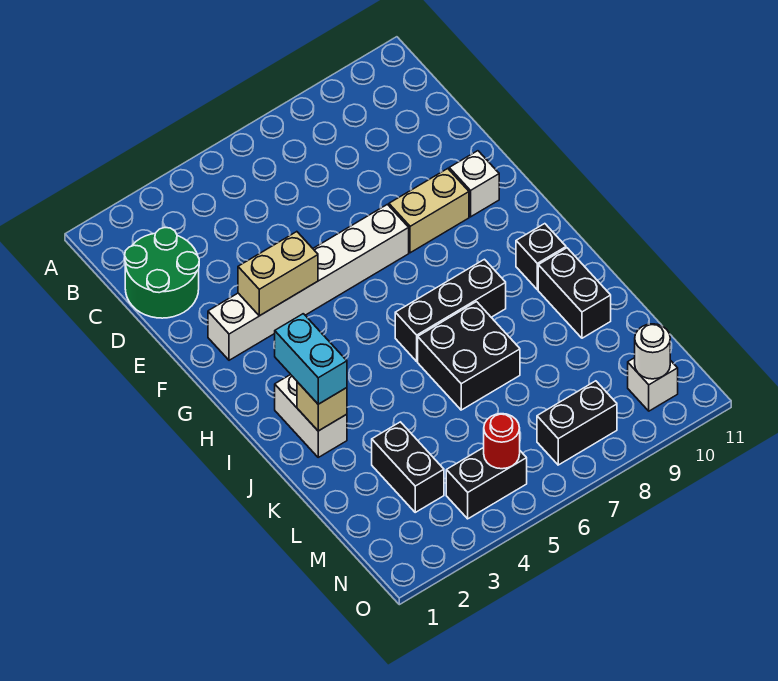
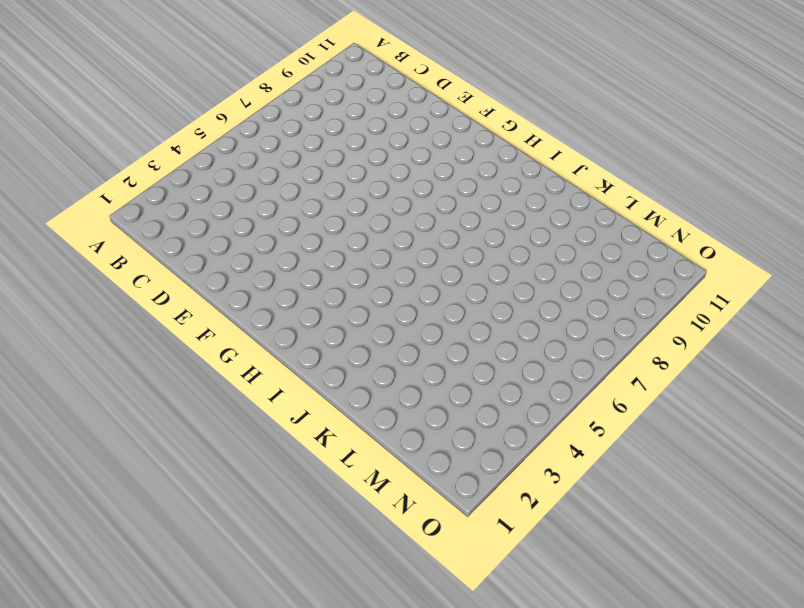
none -> green round brick C1:D2 level 1
none -> white brick F2:F7 level 1
none -> tan brick F8:F9 level 1

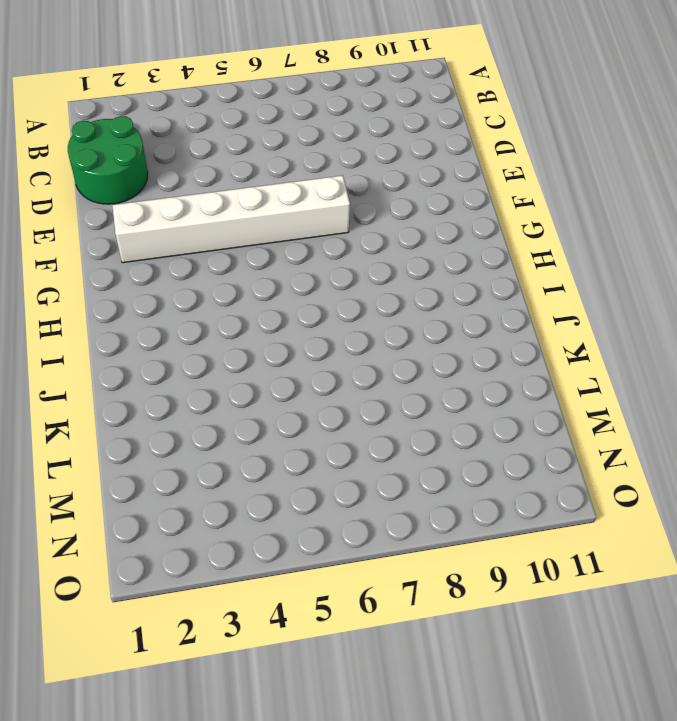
none -> tan brick F8:F9 level 1
none -> white brick F10 level 1
none -> white brick I2:J2 level 1

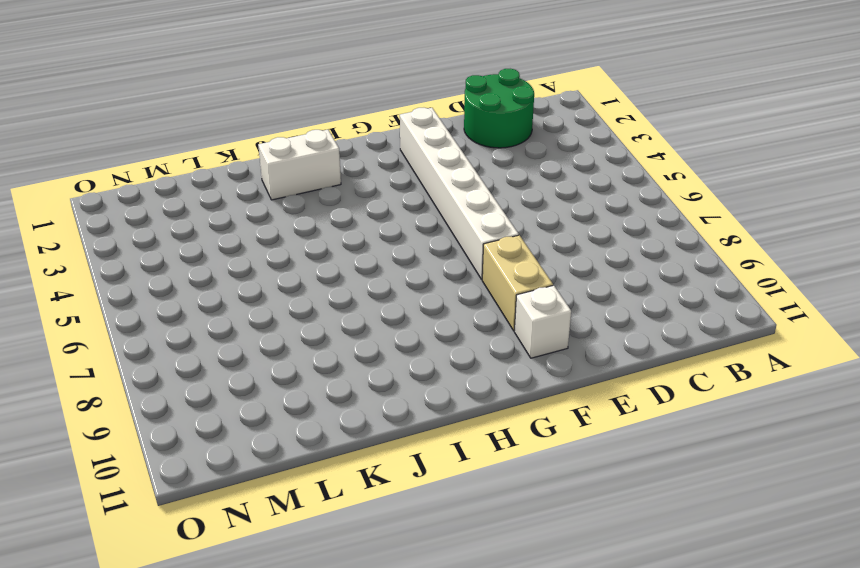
none -> black brick I6:I8 level 1
none -> black brick I10 level 1
none -> black brick J6:K7 level 1

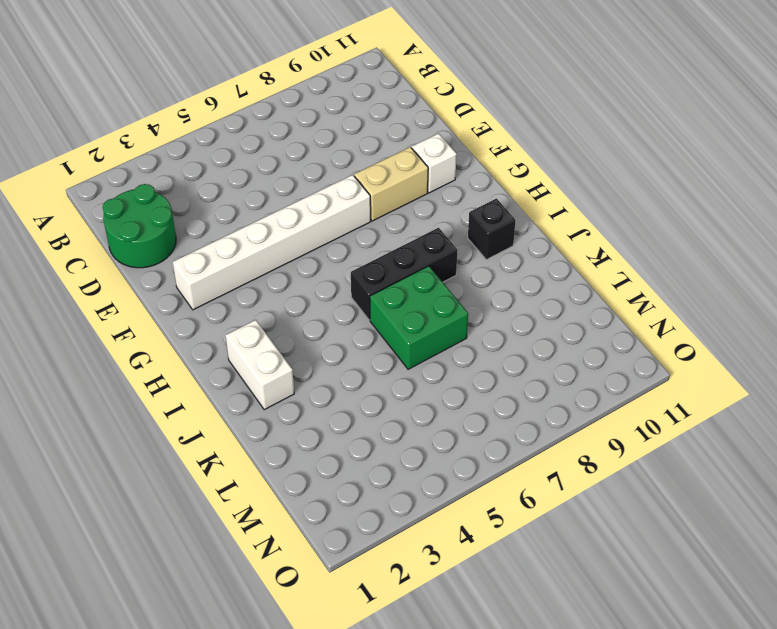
green brick J6:K7 level 1 -> black brick J6:K7 level 1
none -> black brick J10:K10 level 1
none -> black brick L3:M3 level 1
none -> black brick N4:N5 level 1

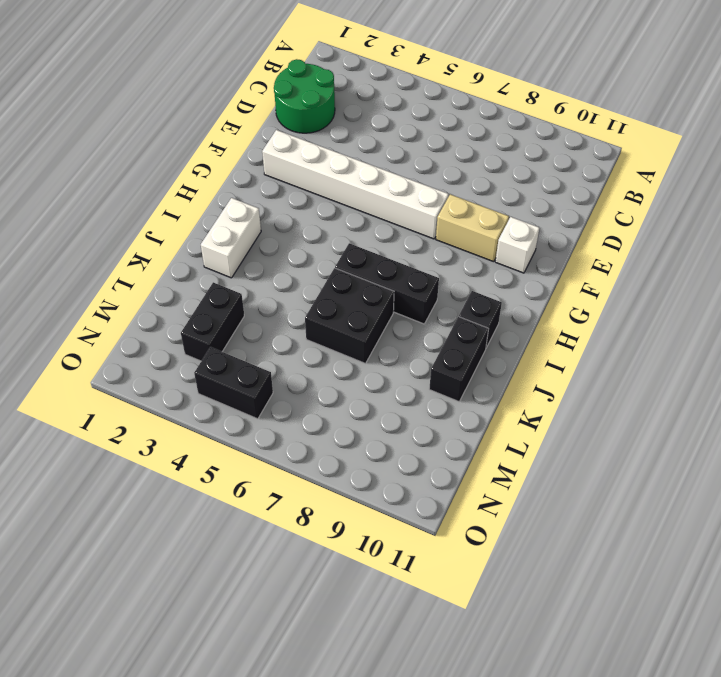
none -> black brick N7:N8 level 1
none -> white brick N10 level 1
none -> tan brick F3:F4 level 2

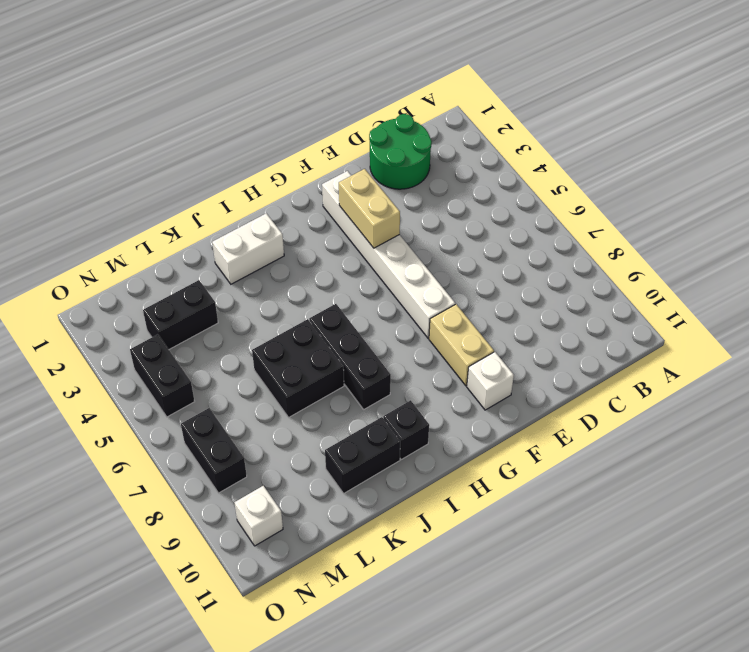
none -> tan brick J2 level 2
none -> red round brick N5 level 2
none -> white round brick N10 level 2

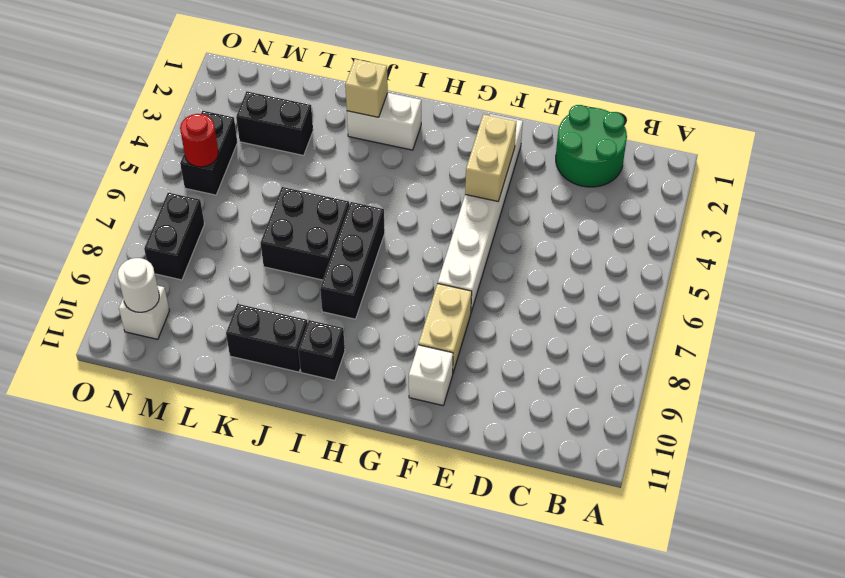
none -> cyan brick I2:J2 level 3

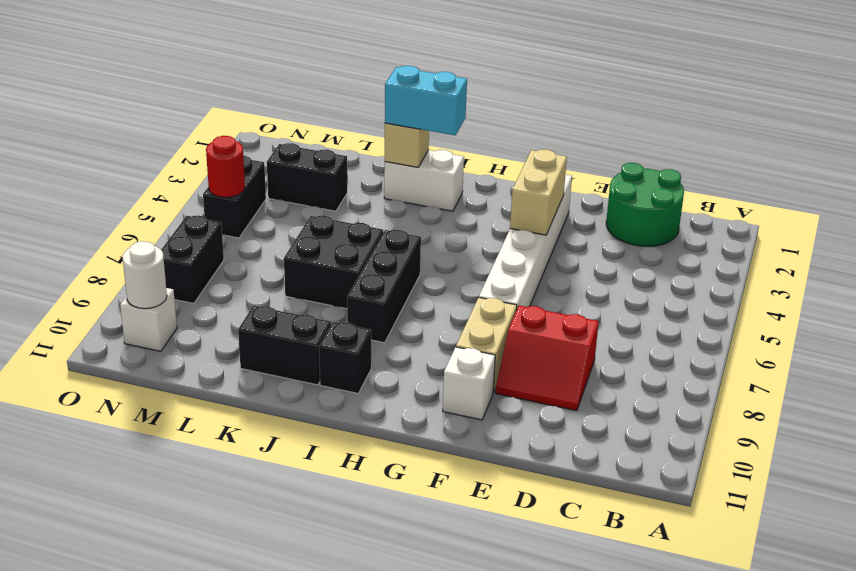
red slope D8:E9 level 1 top 8 -> none

